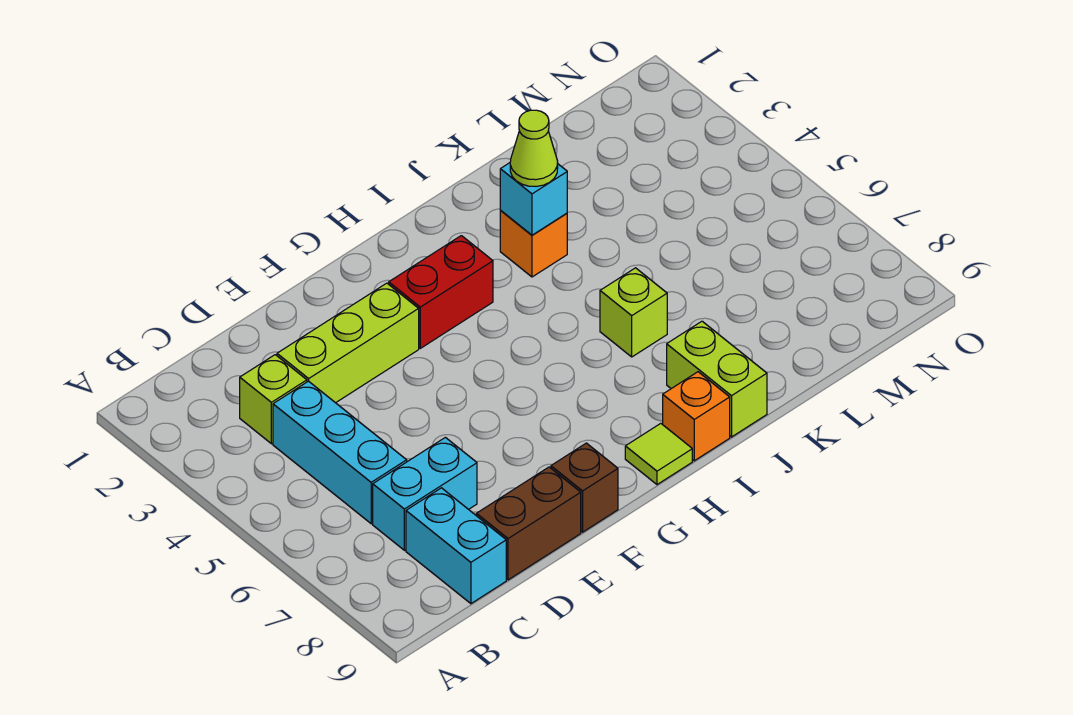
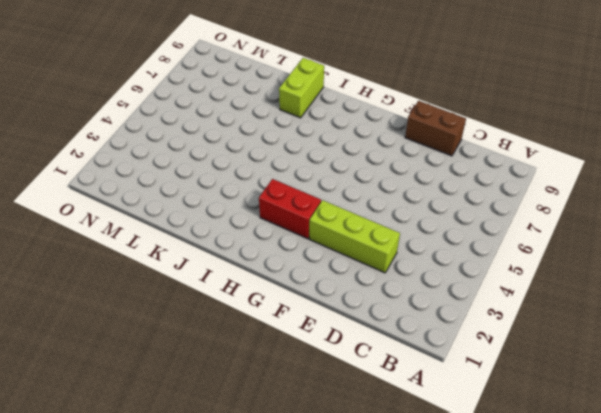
none -> lime brick C3 level 1
none -> cyan brick C4:C6 level 1
none -> cyan brick C7:D7 level 1

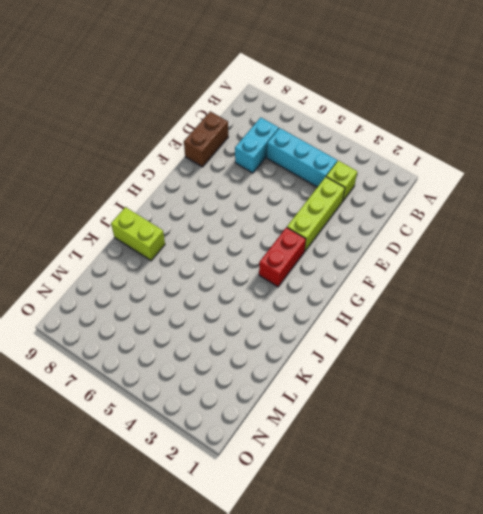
none -> cyan brick C8:C9 level 1
none -> brown brick F9 level 1
none -> lime tile H9 level 1

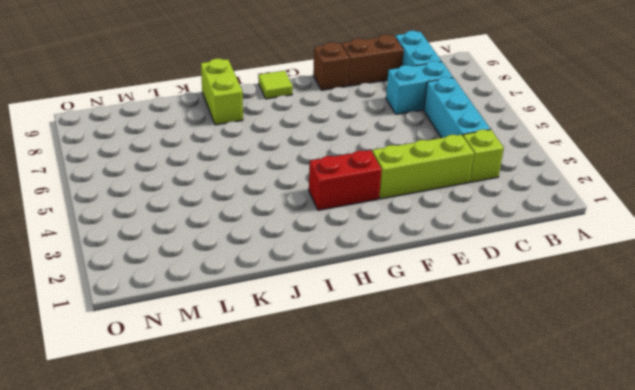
none -> orange brick I9 level 1
none -> orange brick J3 level 1
none -> lime brick J6 level 1

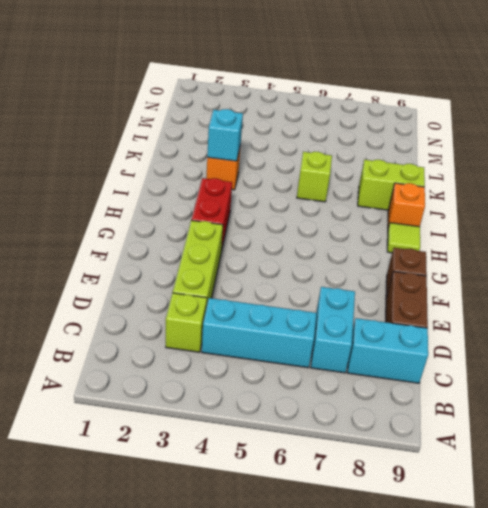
none -> lime cone J3 level 3

